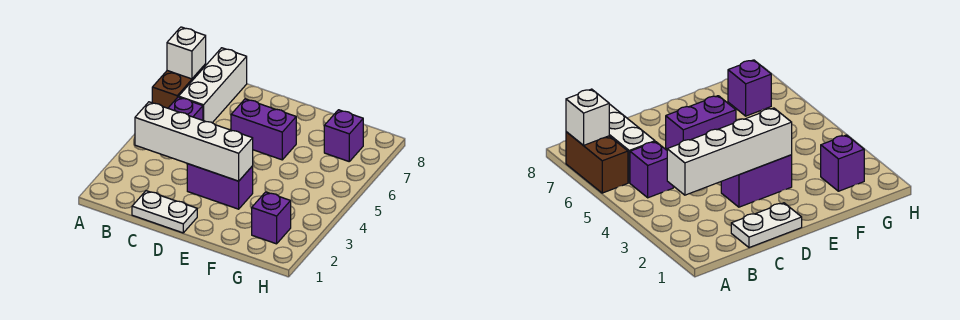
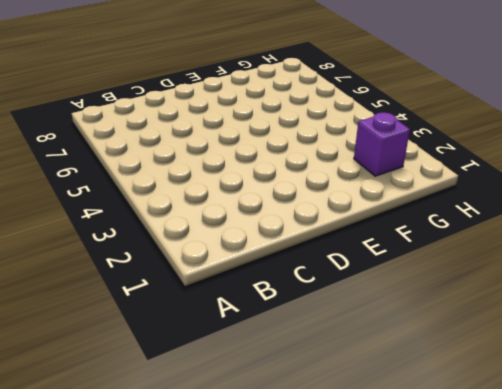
none -> brown brick A6:A7 level 1
none -> purple brick B5 level 1

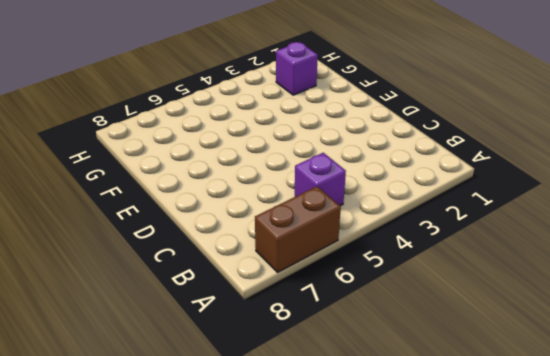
none -> white brick B6:B8 level 1
none -> white plate C1:D1 level 1

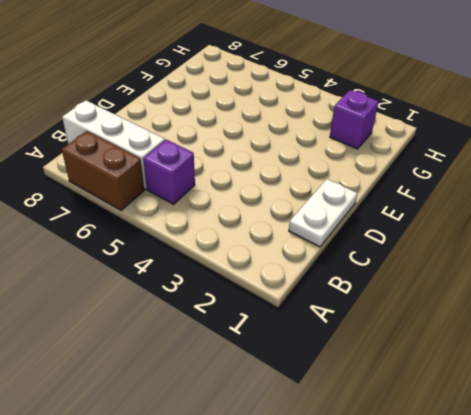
none -> purple brick D3:E3 level 1
none -> purple brick D6:E6 level 1

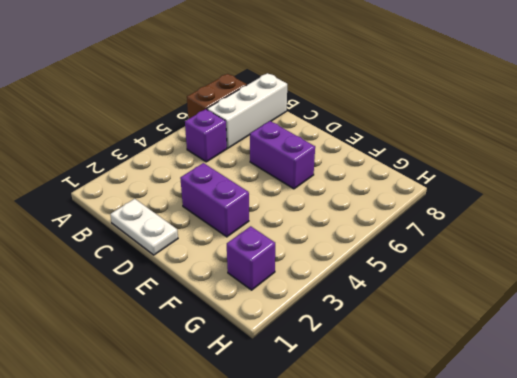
none -> purple brick G7 level 1
none -> white brick A7 level 2

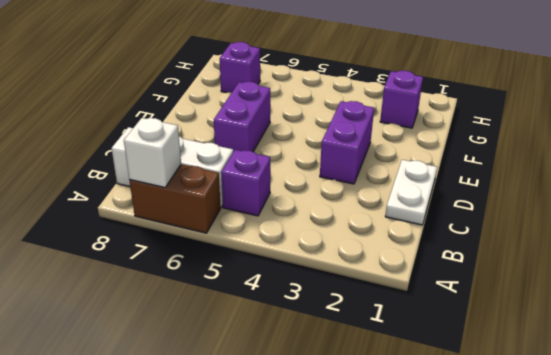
none -> white brick B3:E3 level 2

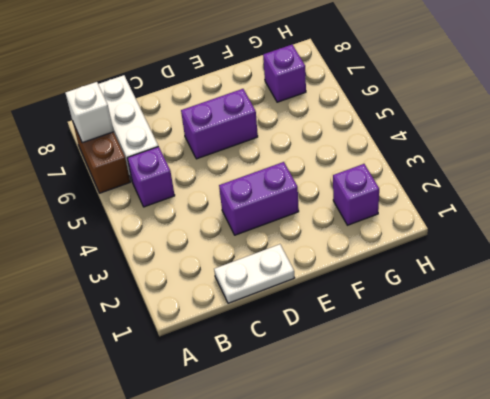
none -> white brick B3:E3 level 2

